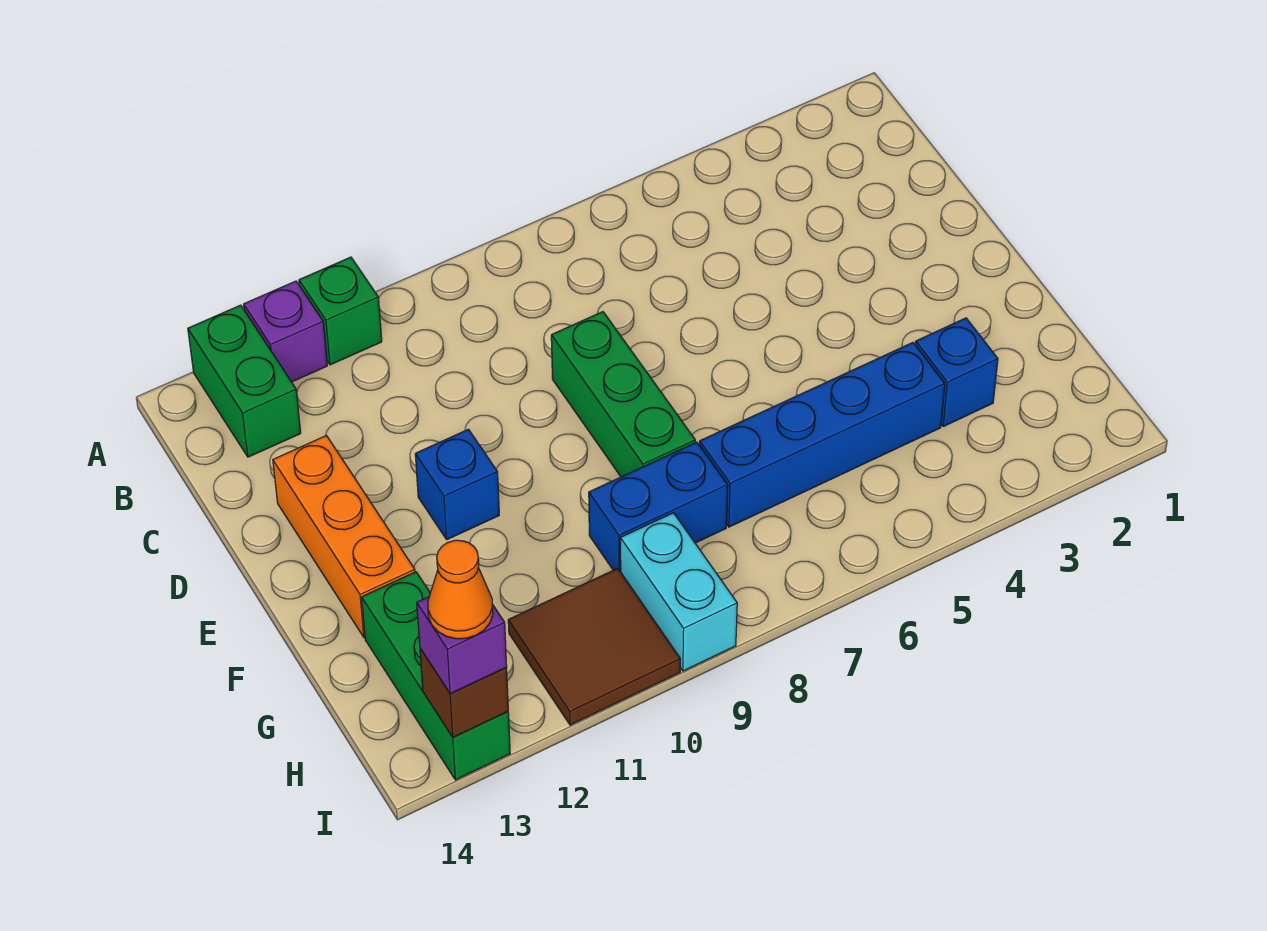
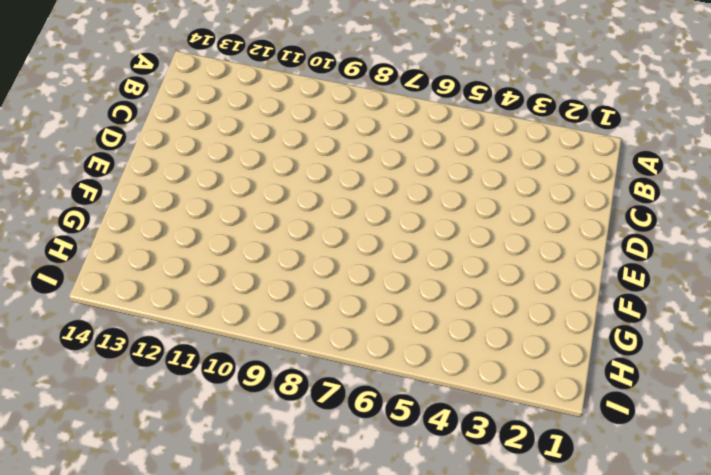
none -> green brick A11 level 1
none -> purple brick A12 level 1
none -> green brick A13:B13 level 1

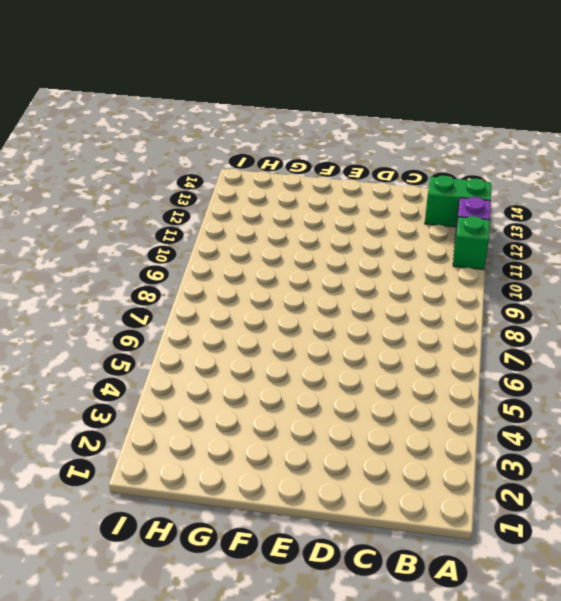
none -> green brick D8:F8 level 1
none -> orange brick D13:F13 level 1
none -> blue brick E11 level 1

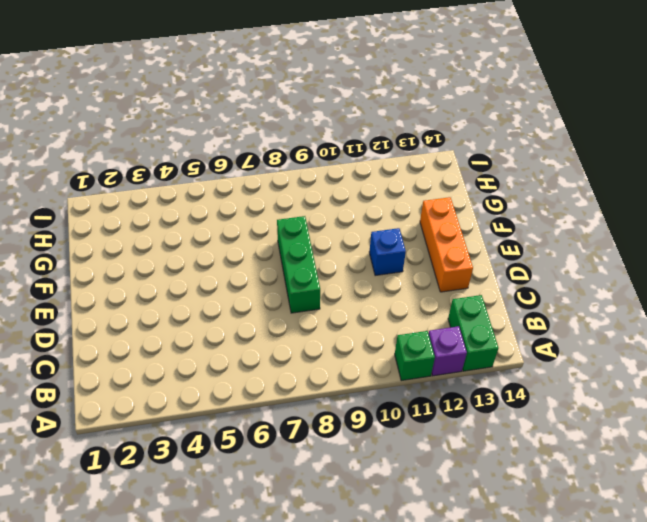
none -> blue brick G3 level 1
none -> blue brick G4:G7 level 1
none -> blue brick G8:G9 level 1

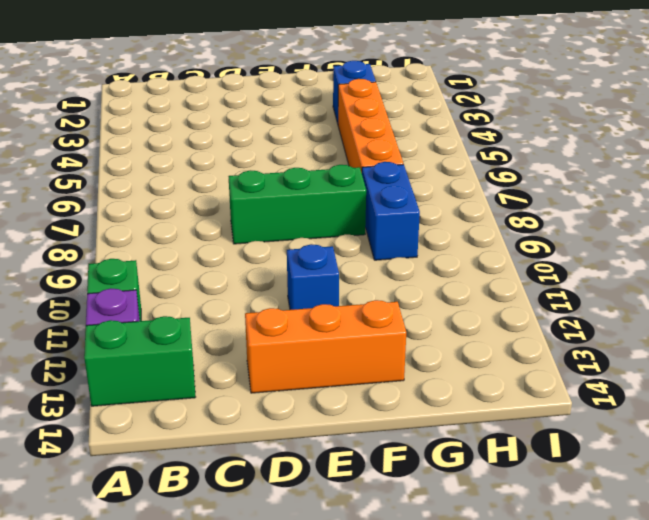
orange brick G4:G7 level 1 -> blue brick G4:G7 level 1
none -> green brick G13:I13 level 1
none -> cyan brick H9:I9 level 1
none -> brown tile H10:I11 level 1

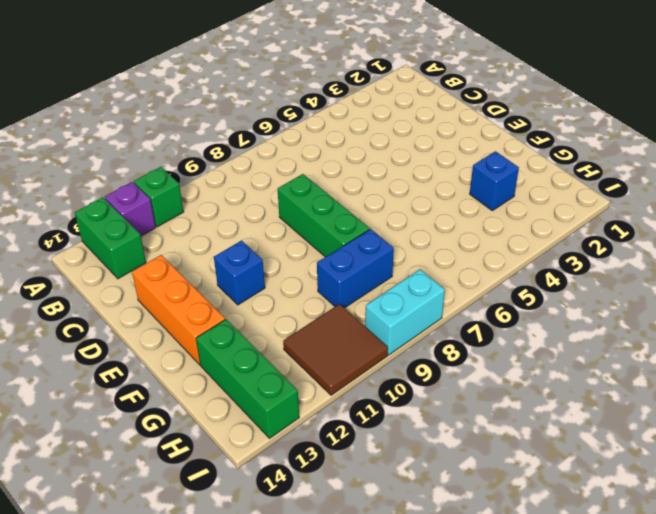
cyan brick I8:I9 level 1 -> cyan brick H9:I9 level 1
none -> blue brick G4:G7 level 1
none -> brown brick I13 level 2
none -> purple brick I13 level 3

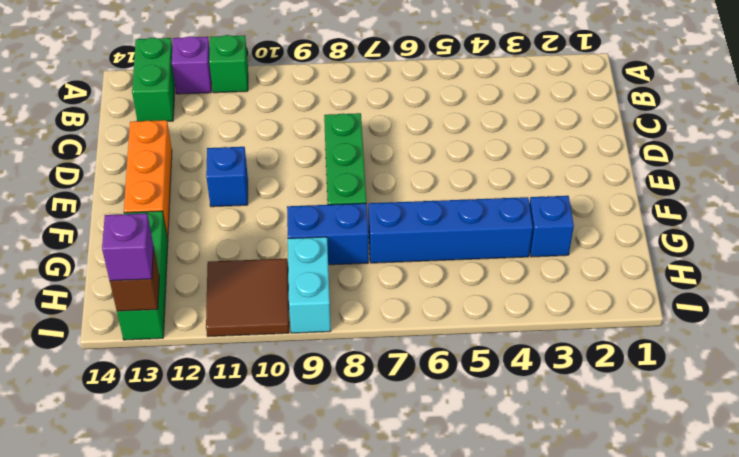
none -> orange cone I13 level 4

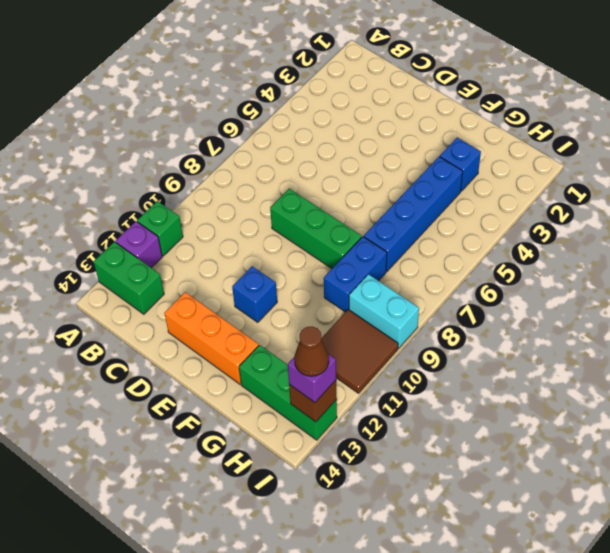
brown cone I13 level 4 -> orange cone I13 level 4

